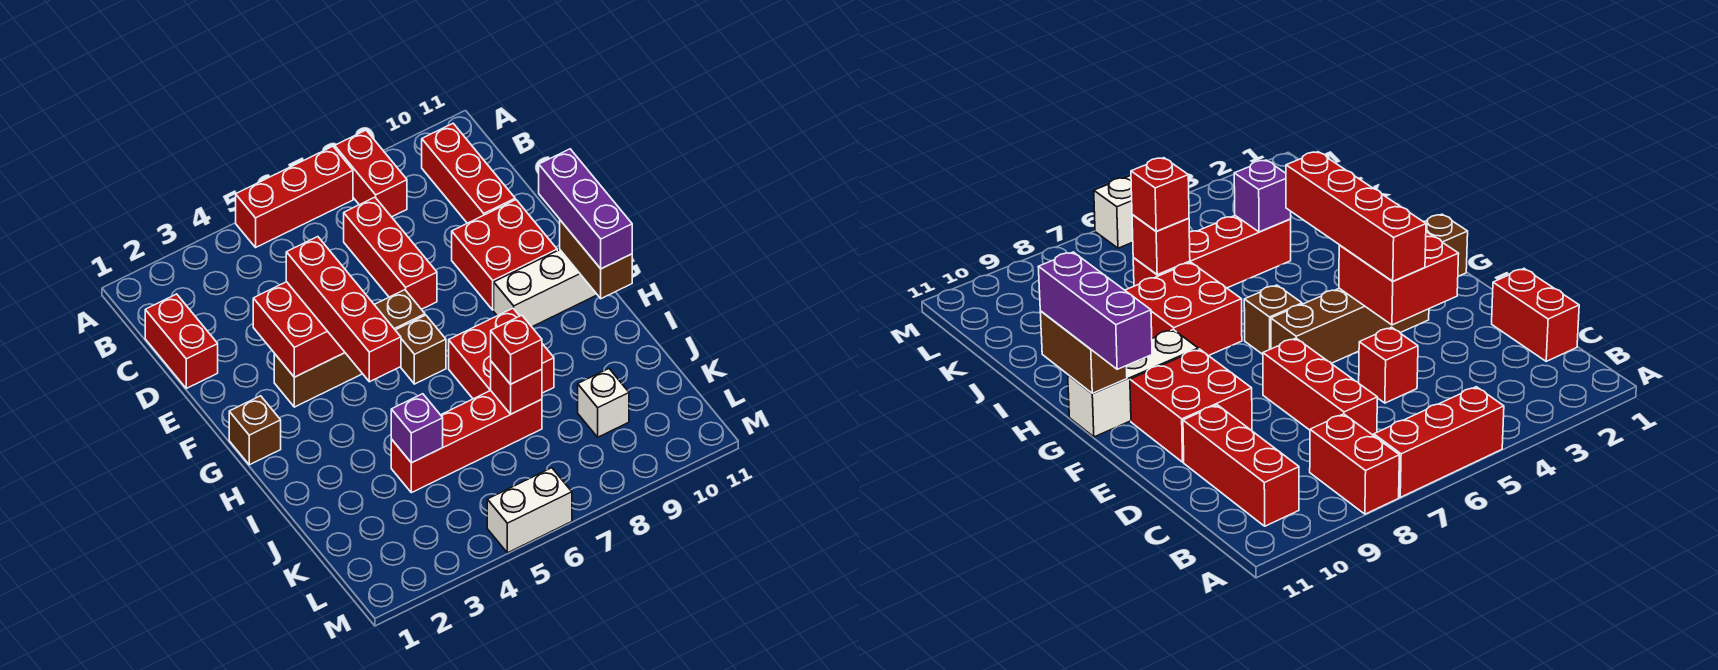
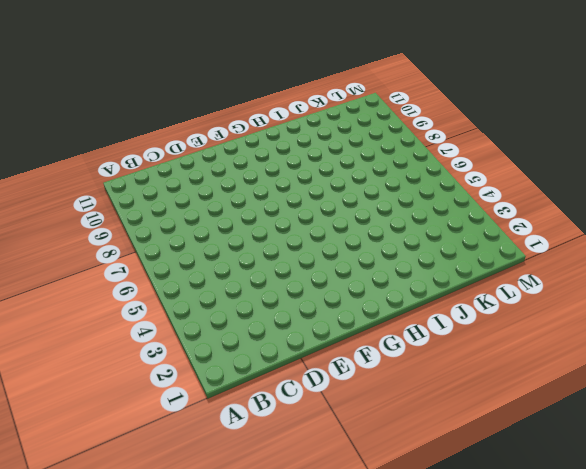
none -> red brick A5:A7 level 1
none -> red brick A8:B8 level 1
none -> red brick B10:D10 level 1

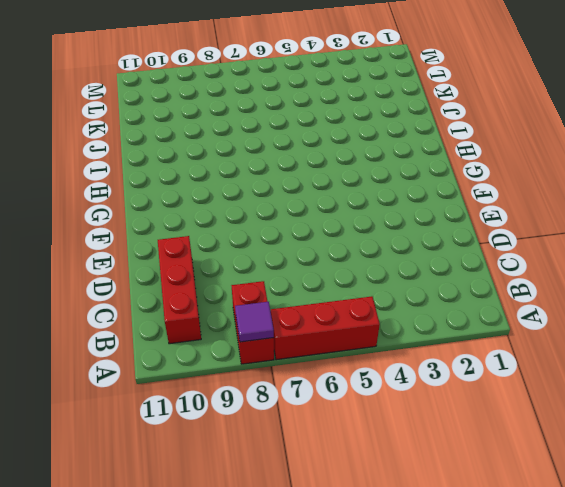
purple tile A8 level 2 -> none
none -> red brick C1:D1 level 1
none -> red brick C7:E7 level 1
none -> red brick D5 level 1

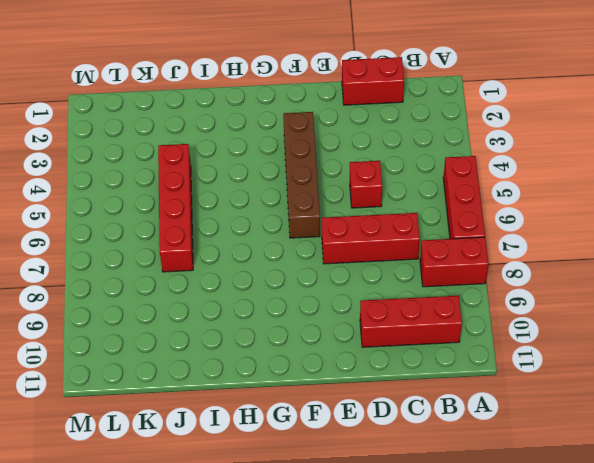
none -> red brick E9:F10 level 1
none -> brown brick G1 level 1
none -> brown brick G6 level 1

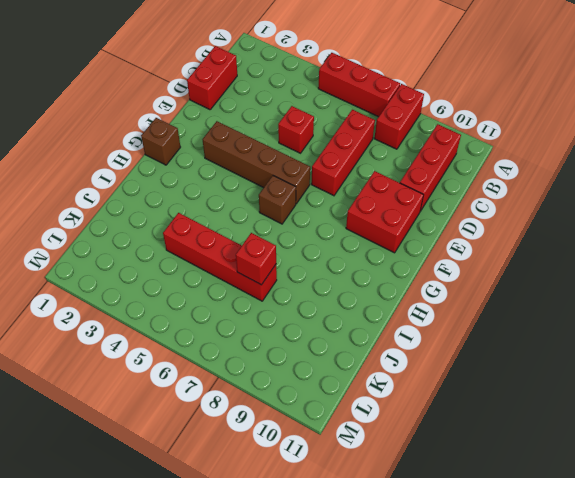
none -> white brick G9:G11 level 1
none -> red brick H7:I8 level 1
none -> white brick K9 level 1

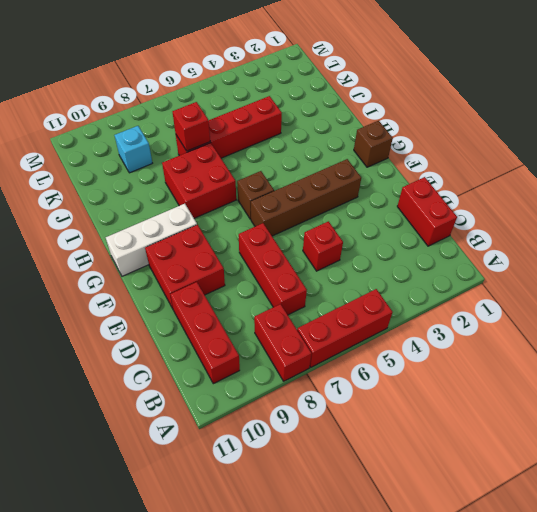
cyan brick K9 level 1 -> white brick K9 level 1
none -> white brick M5:M6 level 1
none -> red brick E3:F4 level 2
none -> brown brick G11:H11 level 2

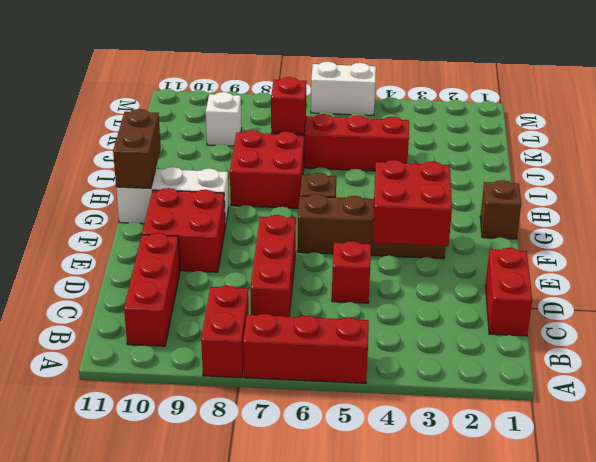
none -> purple brick J4 level 2
none -> red brick E4:H4 level 3
none -> purple brick F11:H11 level 3

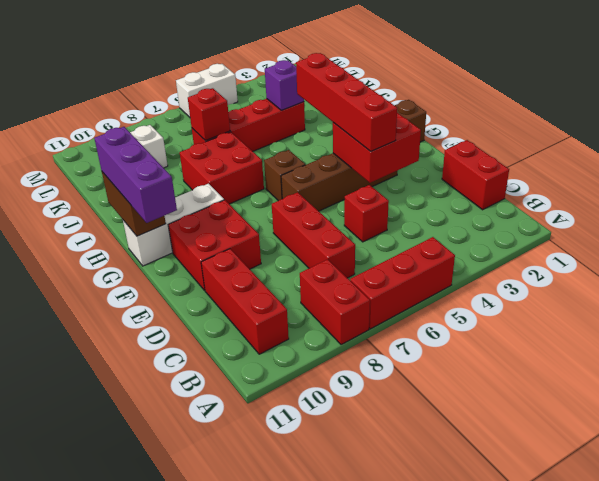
none -> red brick J7 level 3

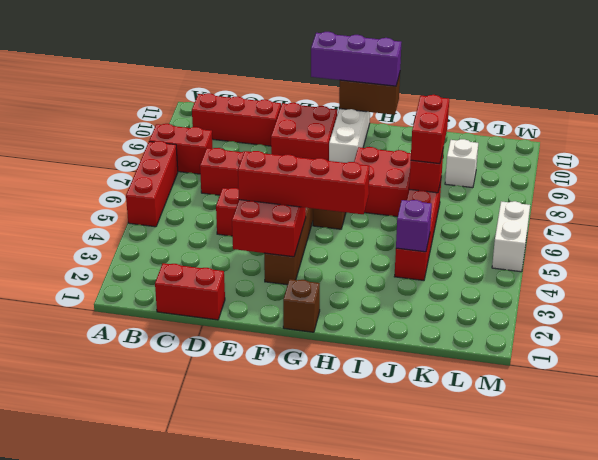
red brick J7:J8 level 3 -> red brick J7 level 3

